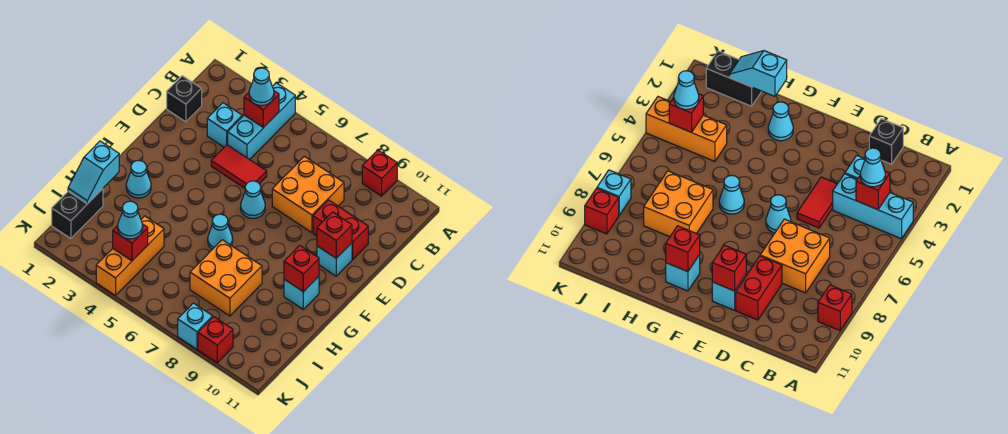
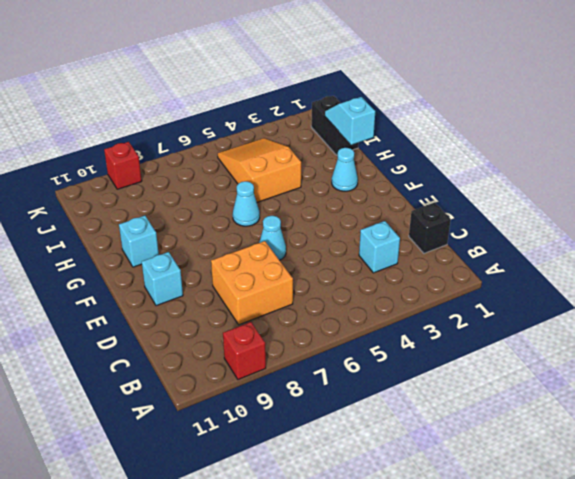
orange slope H4:J5 level 1 top H -> orange brick I4:K4 level 1
none -> cyan brick A4:C4 level 1
none -> red tile D4:D5 level 1
none -> red brick D9:D10 level 1

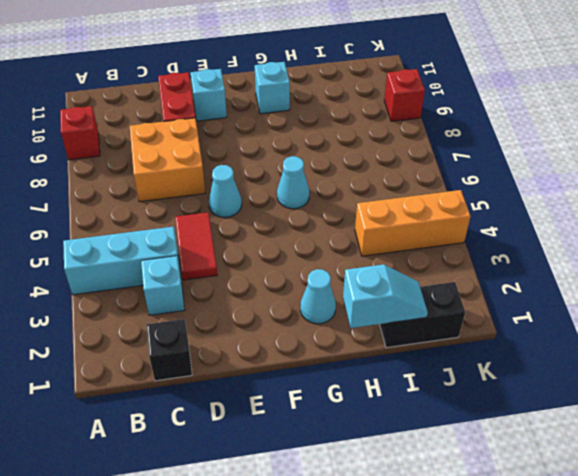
none -> orange brick H7:I8 level 1
none -> cyan brick K8 level 1
none -> red brick B4 level 2

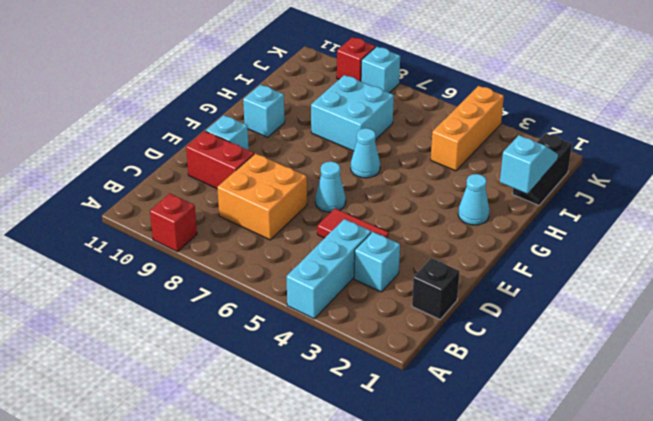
cyan brick H7:I8 level 1 -> orange brick H7:I8 level 1
none -> red brick B4 level 2
none -> red brick E10 level 2
none -> red brick G10 level 2

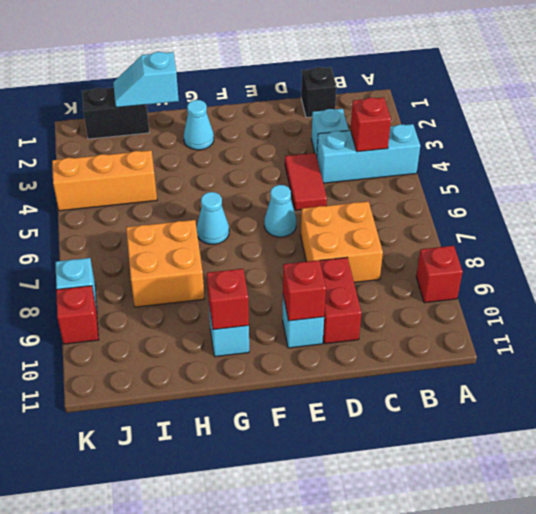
none -> red brick J4 level 2
none -> cyan cone B4 level 3
none -> cyan cone J4 level 3

